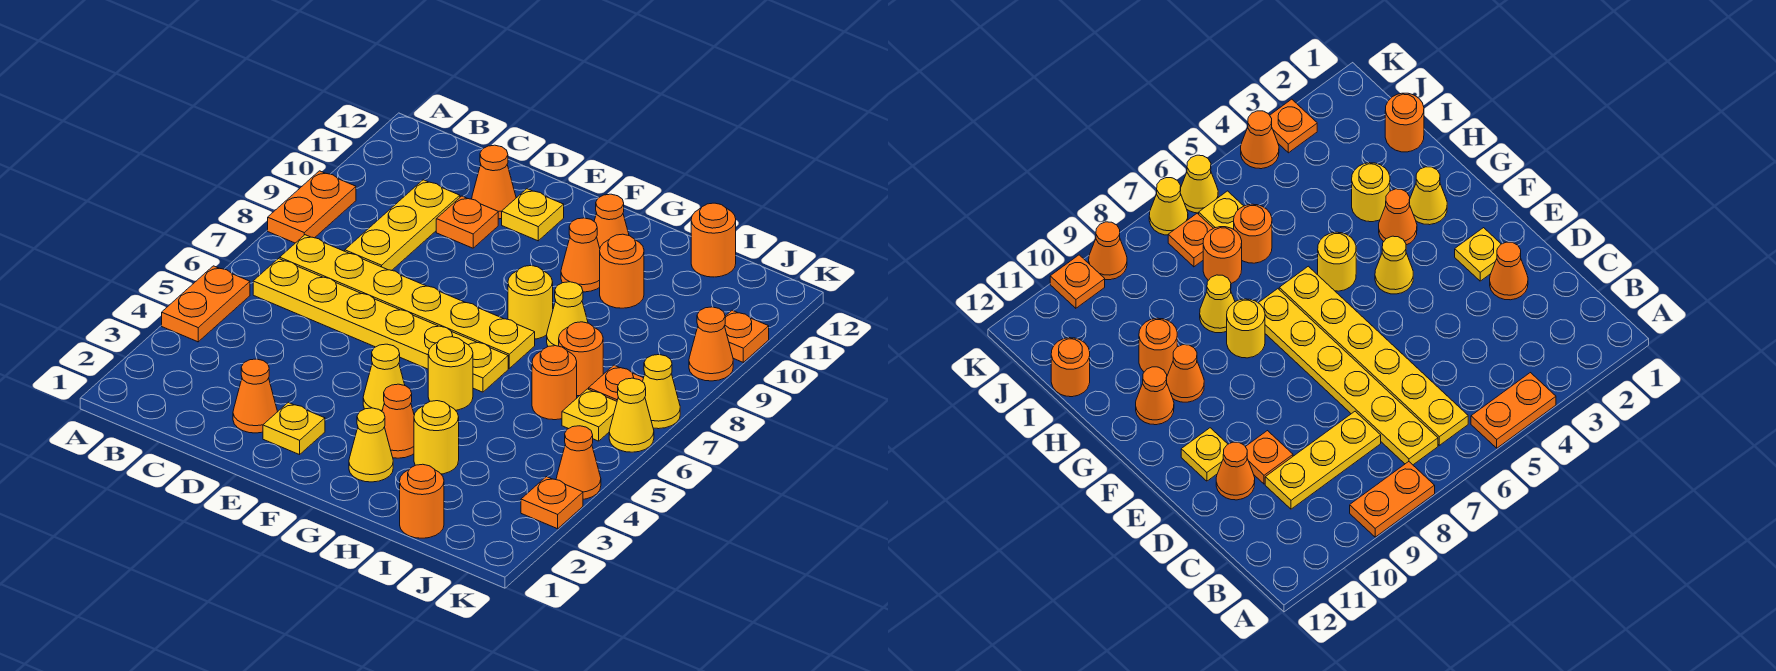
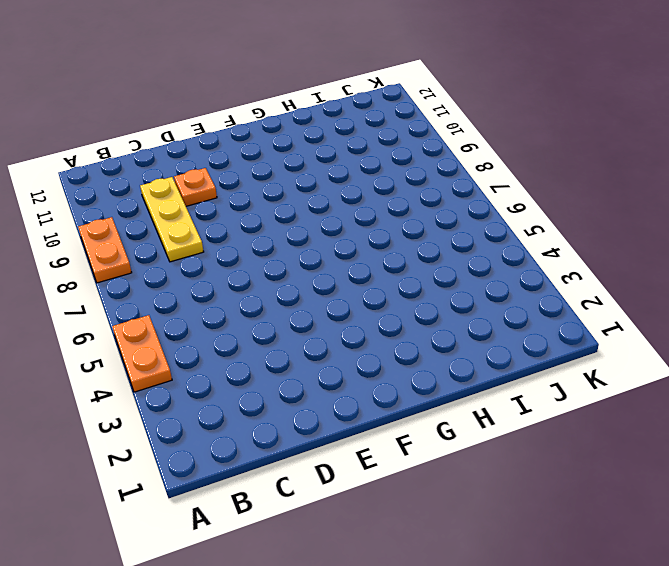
none -> yellow plate B6:G6 level 1
none -> yellow plate B7:G7 level 1
none -> orange cone D2 level 1
none -> orange cone D11 level 1

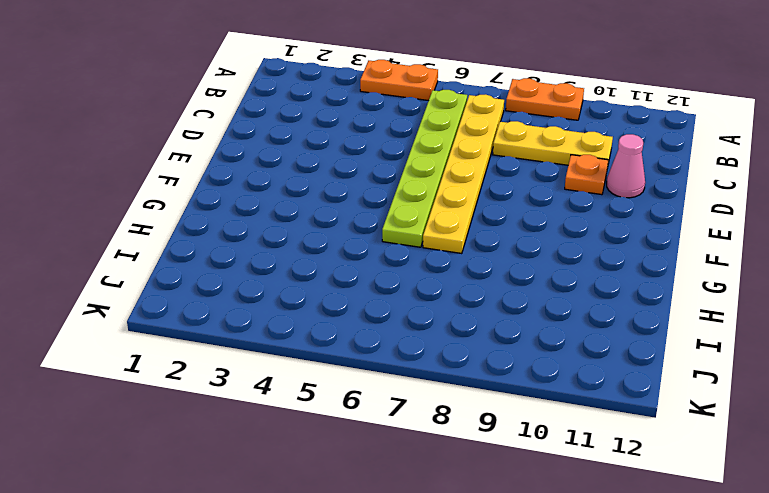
lime plate B6:G6 level 1 -> yellow plate B6:G6 level 1
pink cone D11 level 1 -> orange cone D11 level 1
none -> orange cone D2 level 1
none -> yellow plate E2 level 1
none -> yellow plate E11 level 1
none -> yellow cone F4 level 1

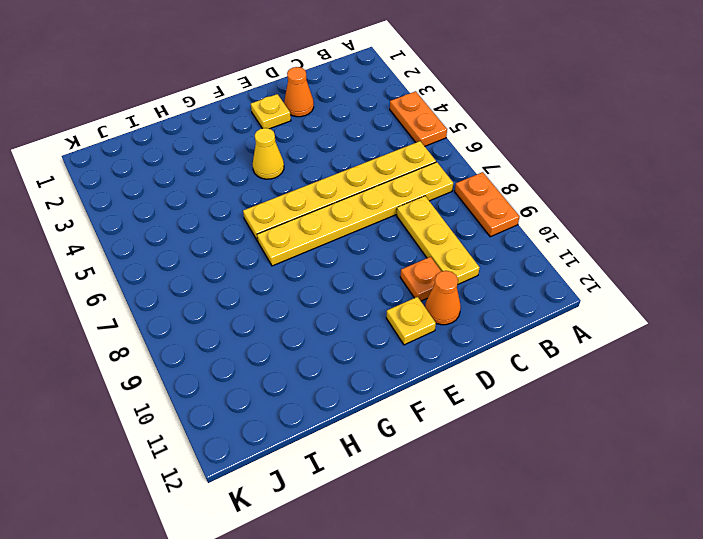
none -> yellow cone G2 level 1
none -> orange cone G3 level 1
none -> yellow round brick G5 level 1
none -> yellow round brick G8 level 1

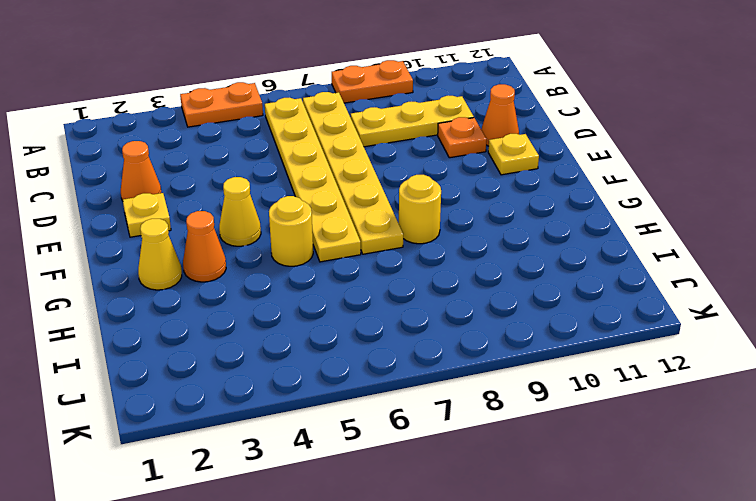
none -> orange cone G10 level 1
none -> orange cone G11 level 1
none -> yellow round brick H3 level 1
none -> yellow cone H8 level 1

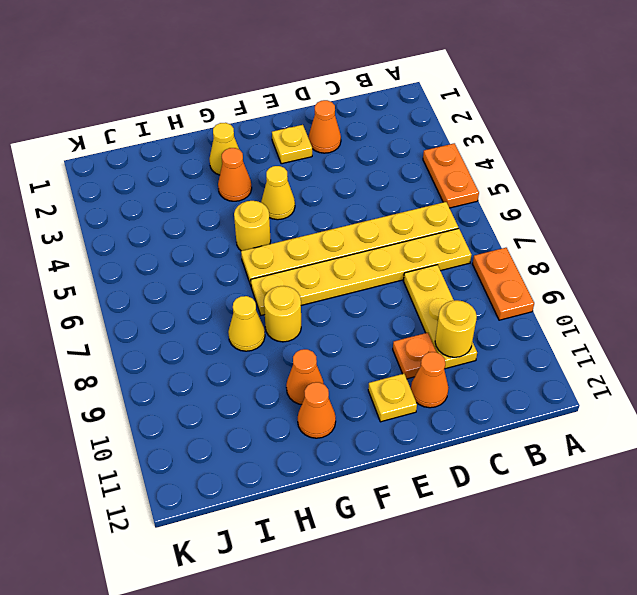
yellow round brick C10 level 2 -> yellow round brick H3 level 1
none -> orange round brick H10 level 1
none -> orange round brick I1 level 1
none -> orange round brick I6 level 1
none -> orange round brick I7 level 1

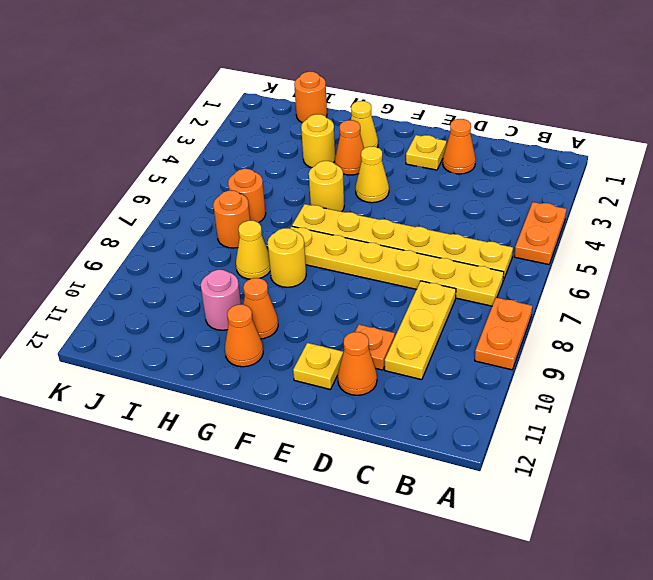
pink round brick H10 level 1 -> orange round brick H10 level 1
none -> orange round brick I12 level 1
none -> yellow plate J6 level 1
none -> orange plate J7 level 1
none -> orange plate K3 level 1

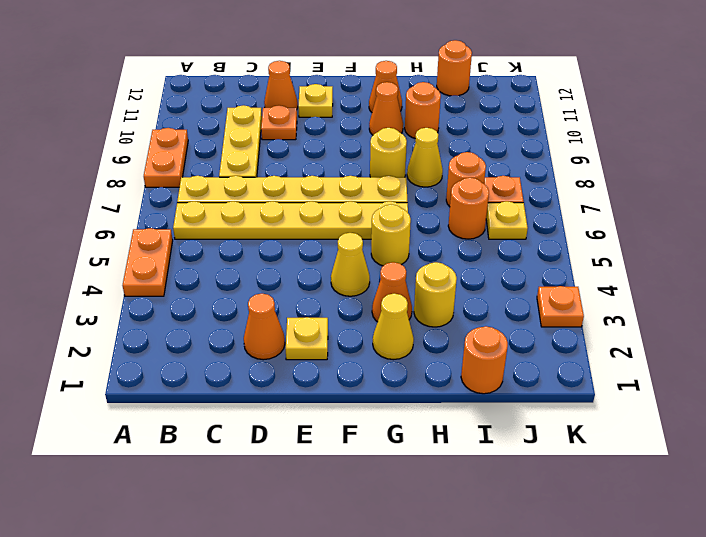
none -> orange cone K4 level 1
none -> yellow cone K6 level 1
none -> yellow cone K7 level 1
none -> orange cone K9 level 1

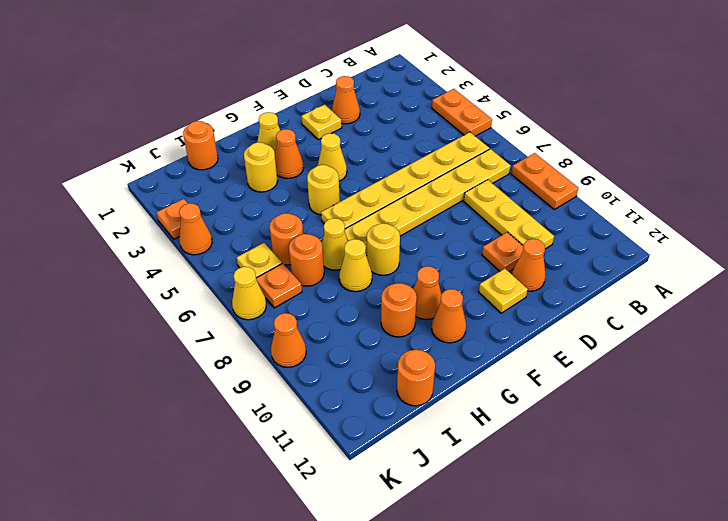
yellow cone H7 level 1 -> yellow cone K6 level 1
none -> orange plate K10 level 1

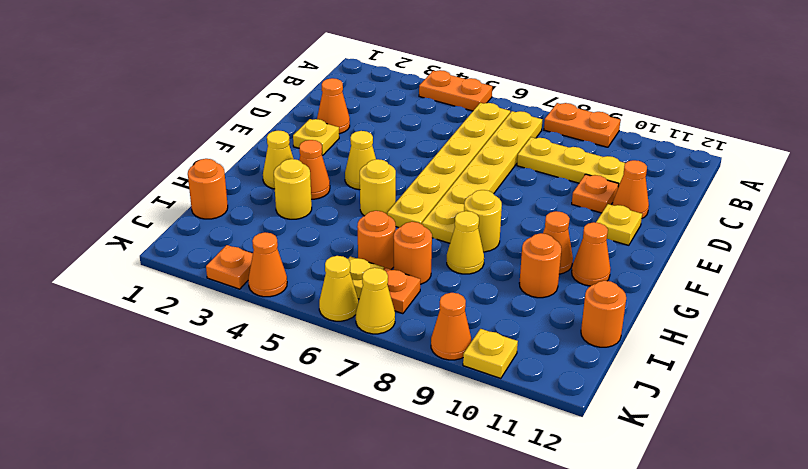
yellow plate K10 level 1 -> orange plate K10 level 1

